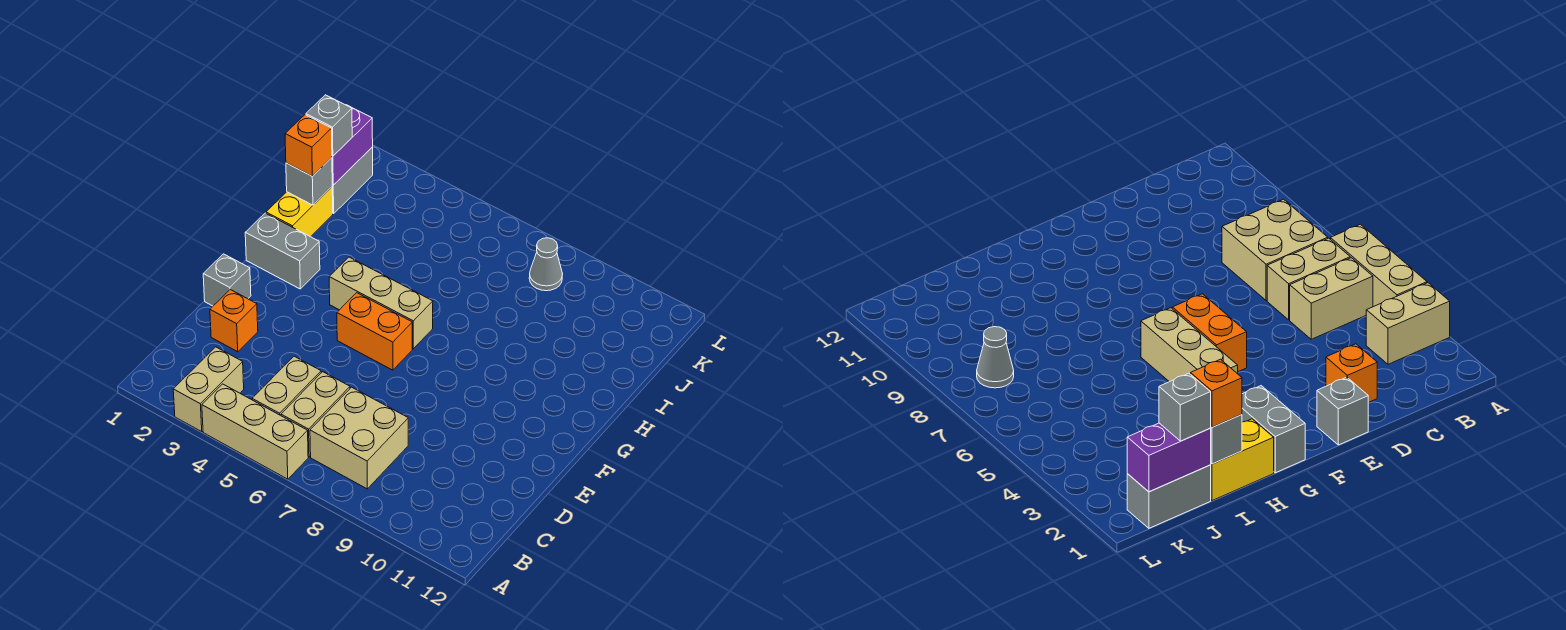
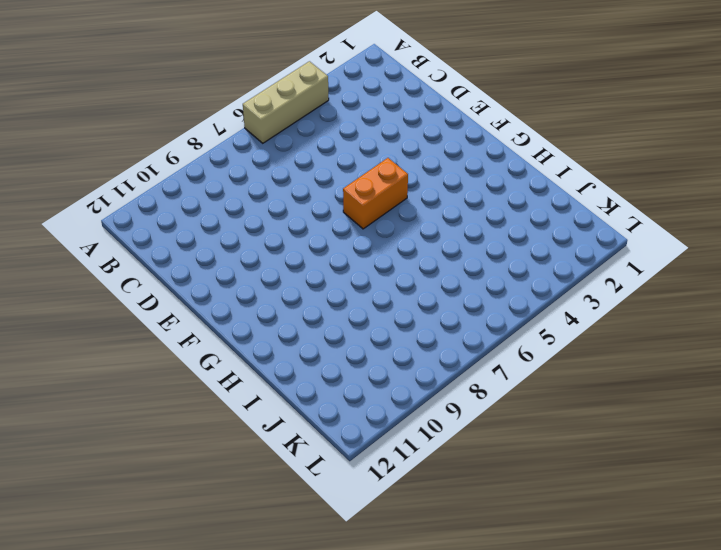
none -> tan brick A3:B3 level 1
none -> tan brick B5:C5 level 1
none -> tan brick B6:C6 level 1

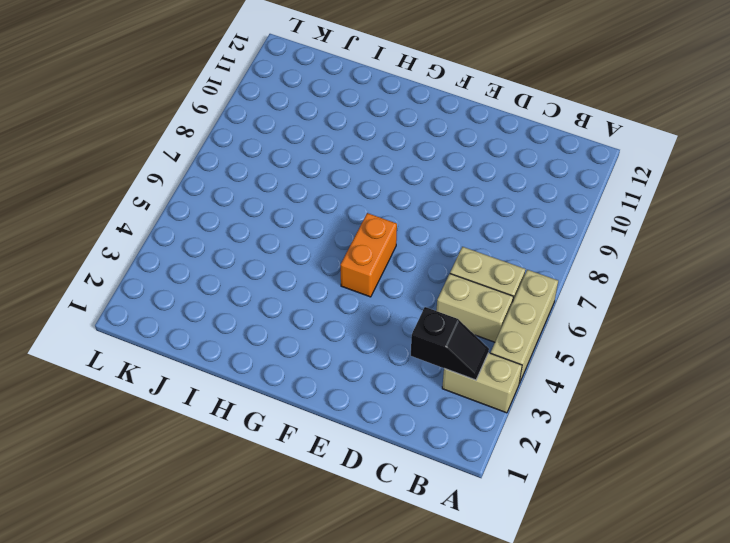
black slope B3:C3 level 2 top C -> none
none -> tan brick B7:C8 level 1
none -> orange brick D2 level 1
none -> grey brick E1 level 1

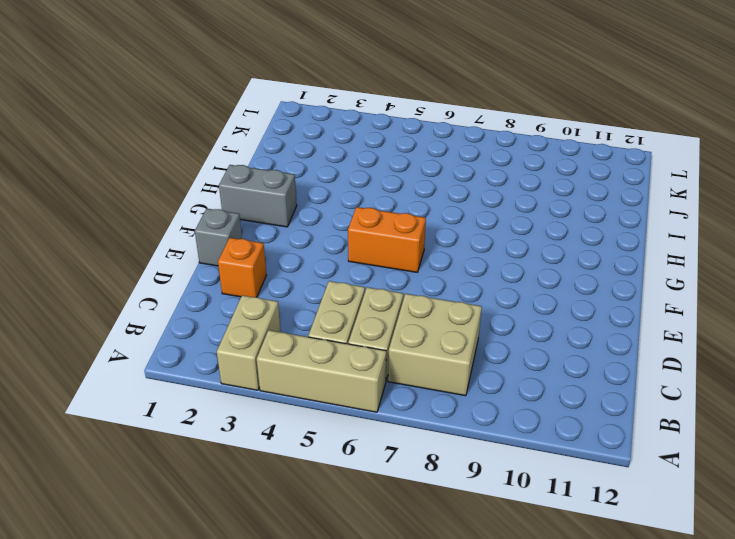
none -> tan brick G4:G6 level 1
none -> yellow brick H1:I1 level 1
none -> grey brick J1:K1 level 1

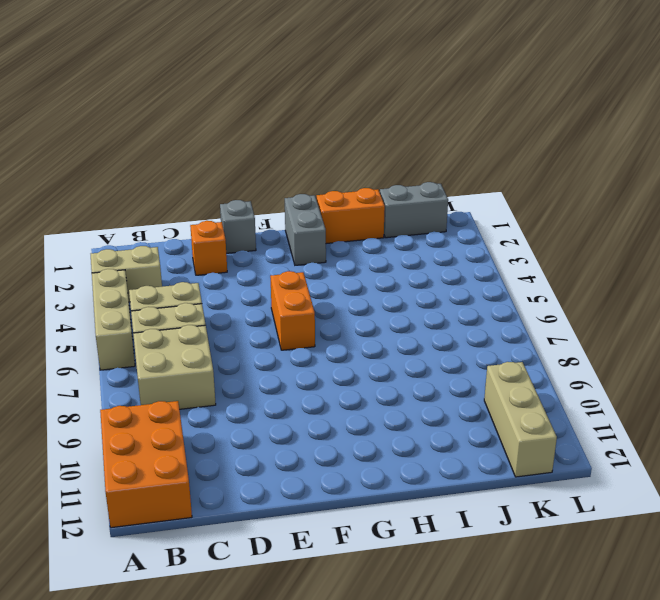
orange brick A10:B12 level 1 -> none
orange brick H1:I1 level 1 -> yellow brick H1:I1 level 1
tan brick K10:K12 level 1 -> tan brick G4:G6 level 1
none -> grey cone K8 level 1
none -> grey brick I1 level 2
none -> purple brick J1:K1 level 2

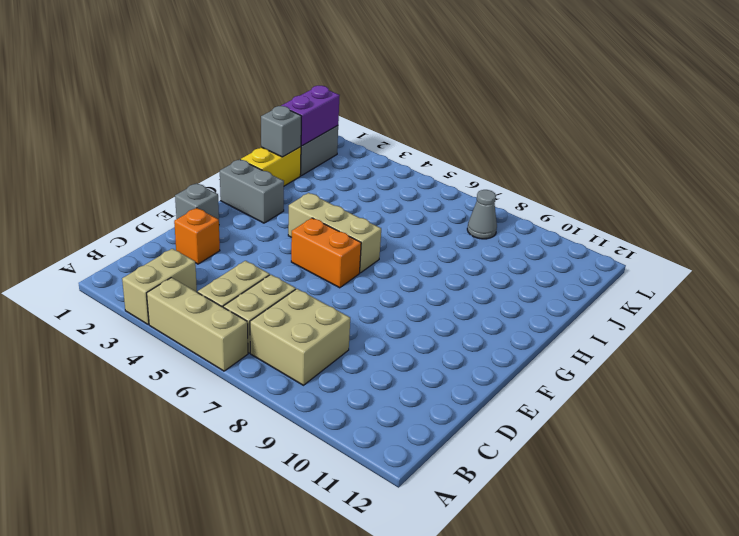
none -> orange brick I1 level 3
none -> grey brick J1 level 3

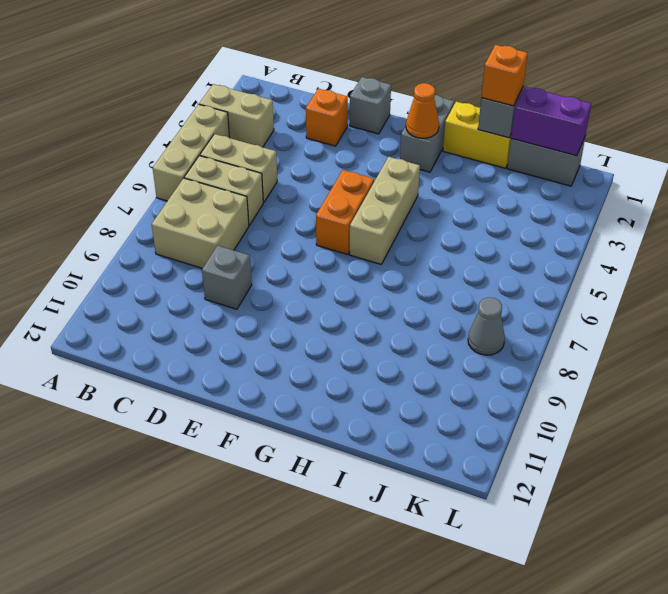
grey brick D9 level 1 -> grey brick J1 level 3
orange cone G2 level 2 -> none

